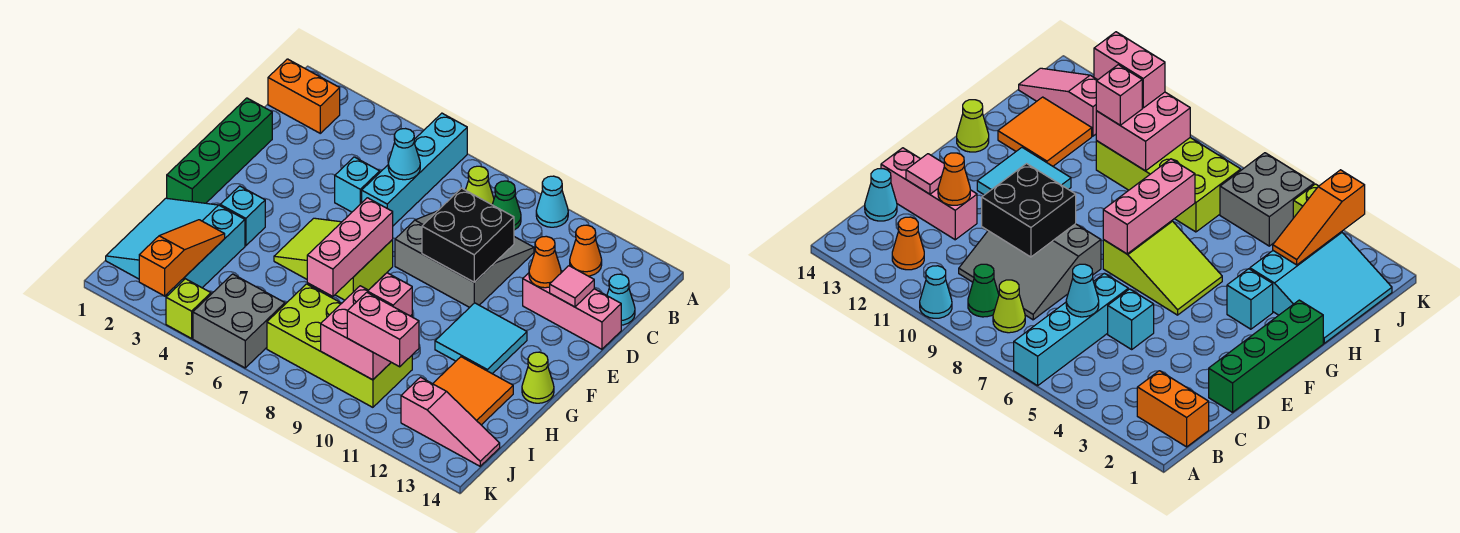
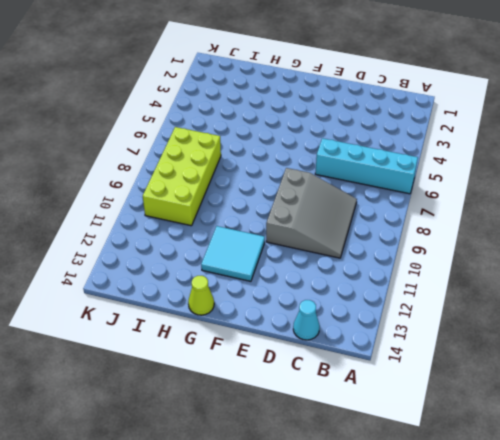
none -> cyan cone A10 level 1
none -> orange brick B1:B2 level 1
none -> lime cone B8 level 1
none -> green cone B9 level 1

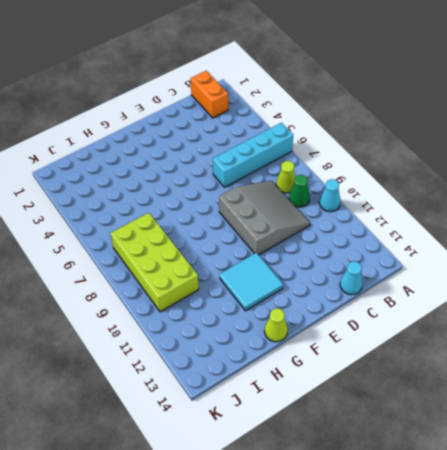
none -> orange cone B12 level 1
none -> green brick D1:G1 level 1
none -> cyan brick D5 level 1
none -> pink brick D12:D14 level 1

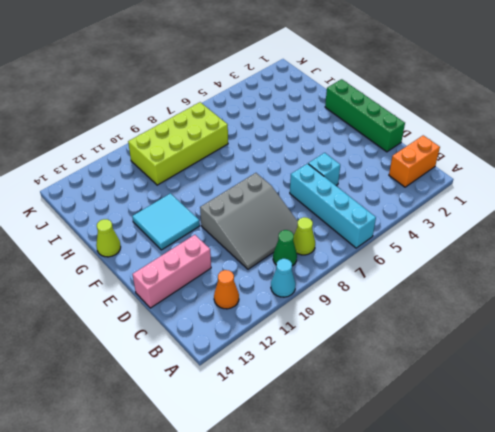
none -> cyan cone C14 level 1
none -> lime slope F5:G7 level 1 top 7
none -> cyan brick G3 level 1
none -> cyan slope H1:J3 level 1 top 3

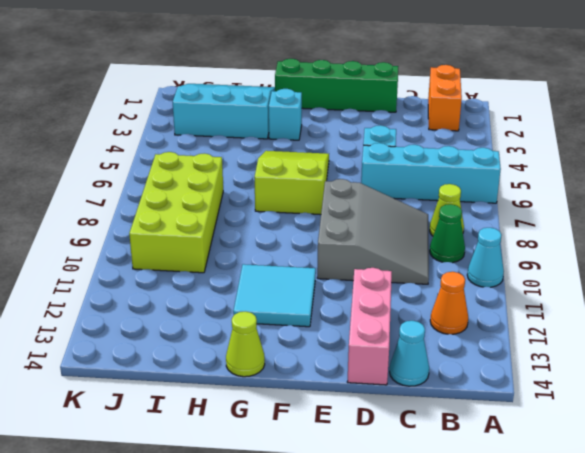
none -> orange tile H12:I13 level 1
none -> grey brick J5:K6 level 1
none -> pink slope J12:J14 level 1 top 12
none -> lime brick K4 level 1

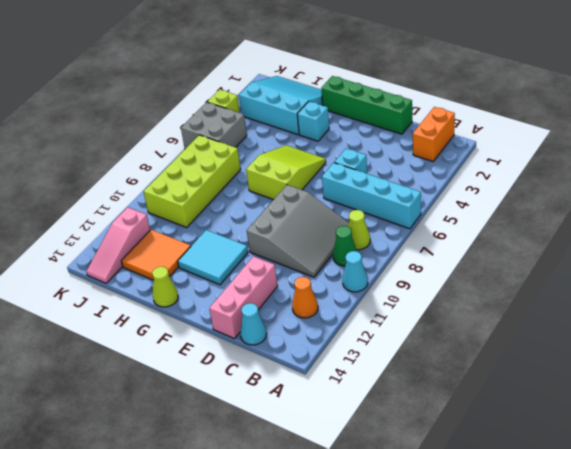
none -> cyan cone C6 level 2
none -> black brick D9:E10 level 2
none -> orange cone D12 level 2
none -> pink tile D13 level 2

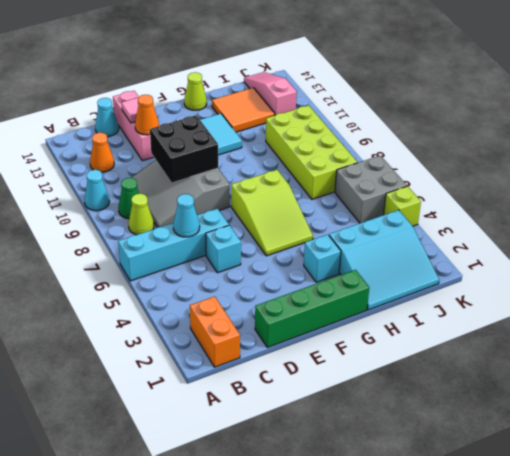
none -> pink brick F7:H7 level 2
none -> orange slope I3:K3 level 2 top K
none -> pink brick I9:J10 level 2
none -> pink brick I10 level 3

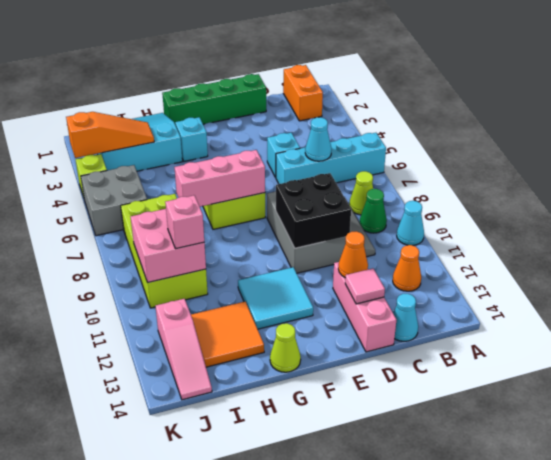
none -> pink brick J10:J11 level 3

